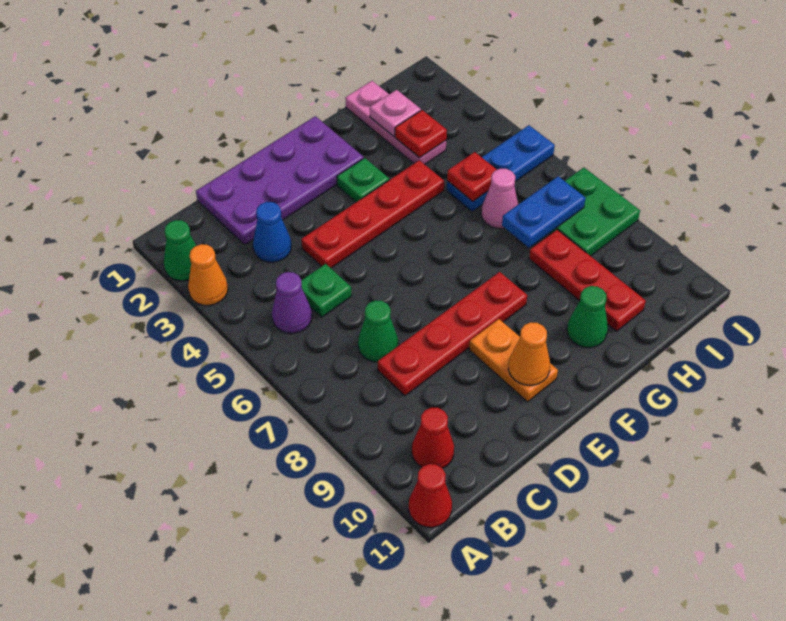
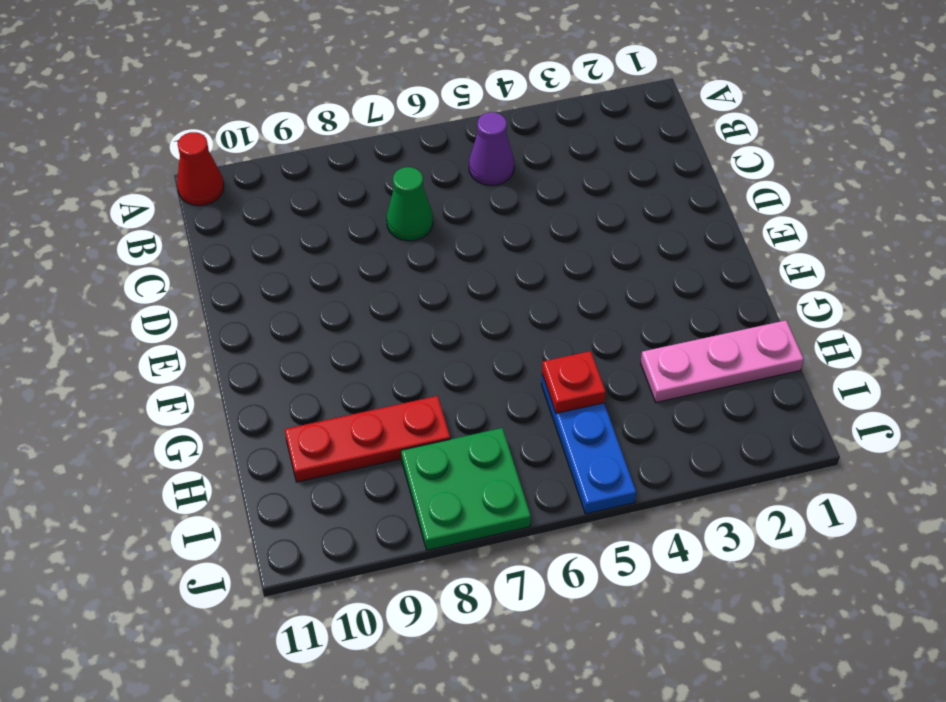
none -> green cone A2 level 1
none -> orange cone A3 level 1
none -> red cone B10 level 1

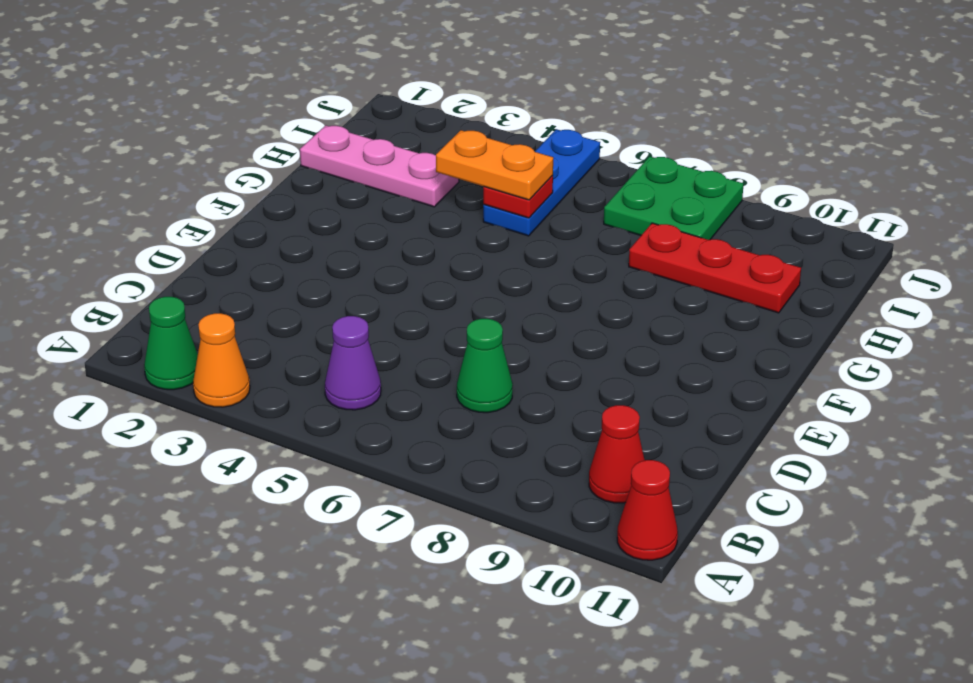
orange plate H4:H5 level 3 -> orange plate E9:E10 level 1
none -> purple plate C1:F2 level 1
none -> blue cone C3 level 1
none -> green plate C5 level 1

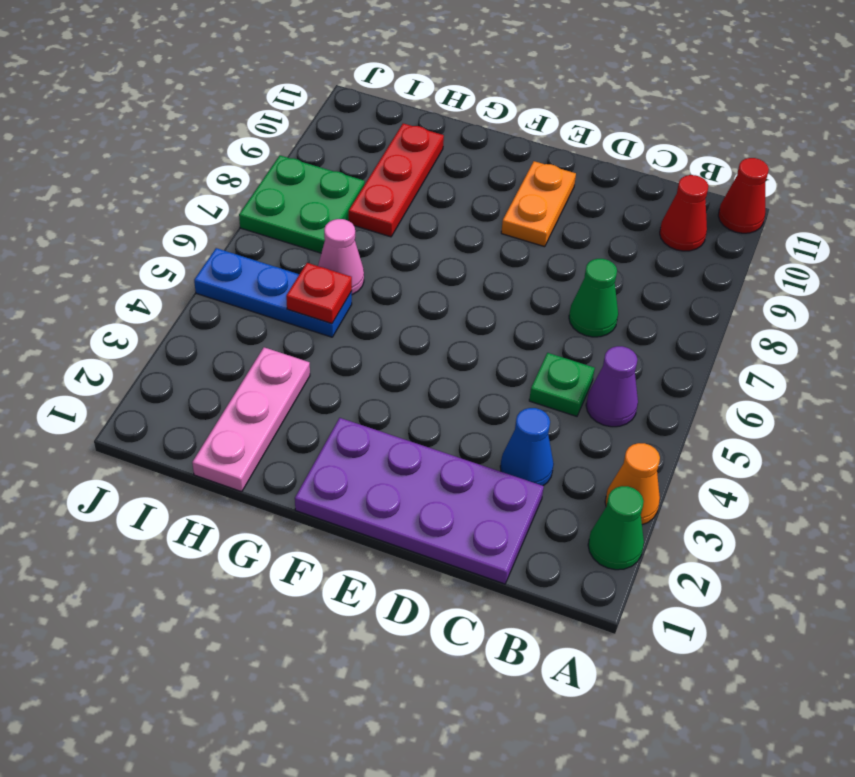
none -> red plate C8:F8 level 1
none -> red plate D4:G4 level 1
none -> green plate F3 level 1

